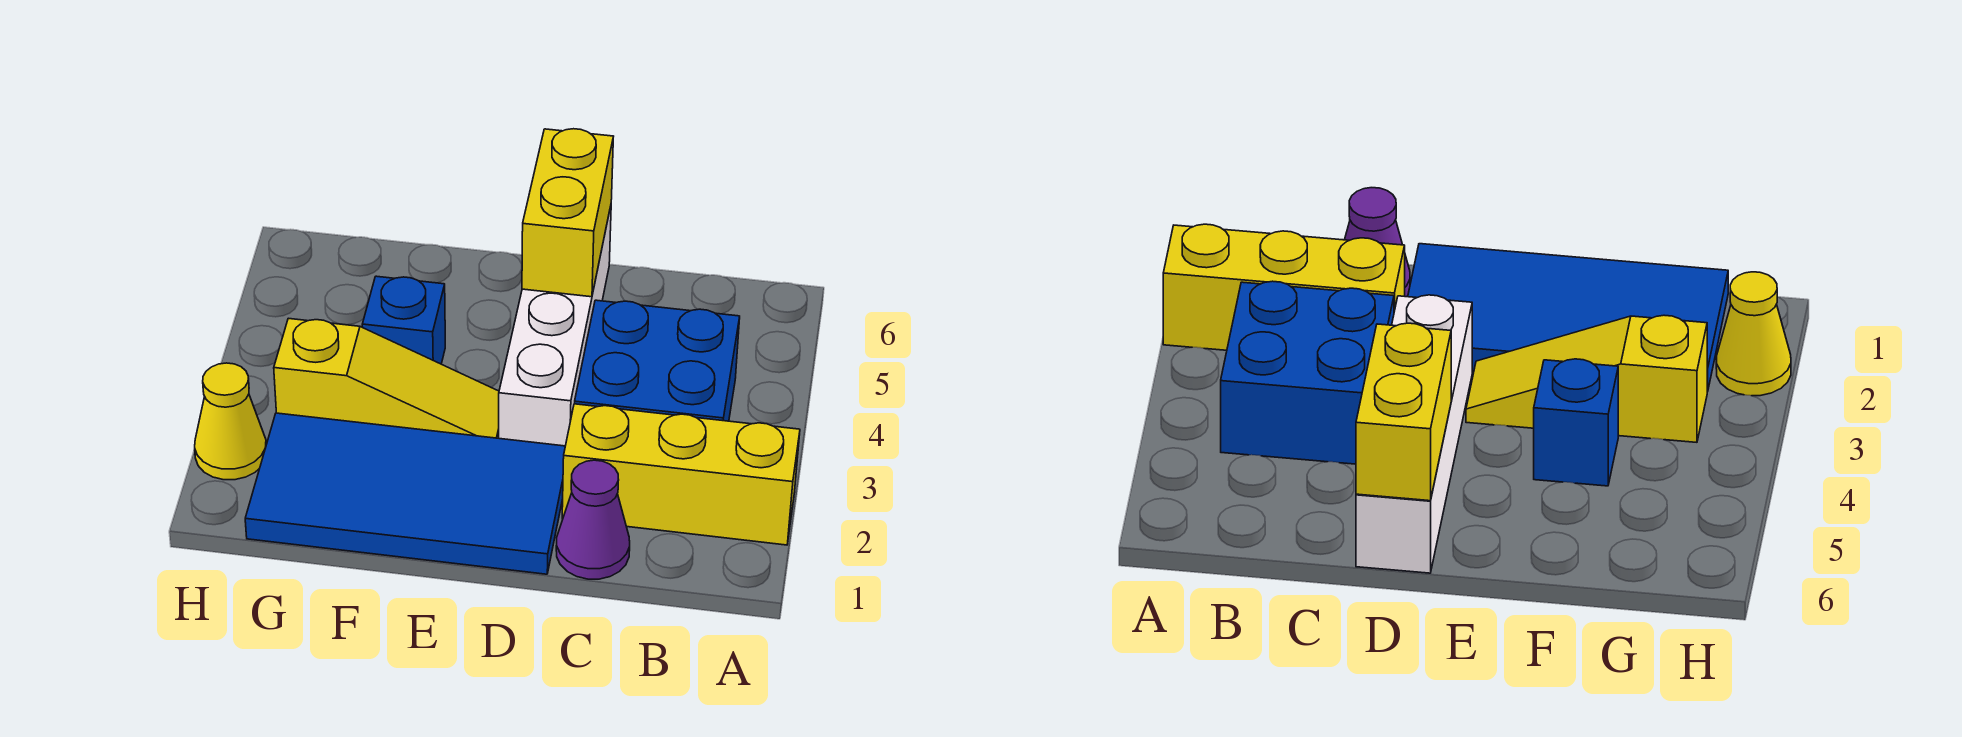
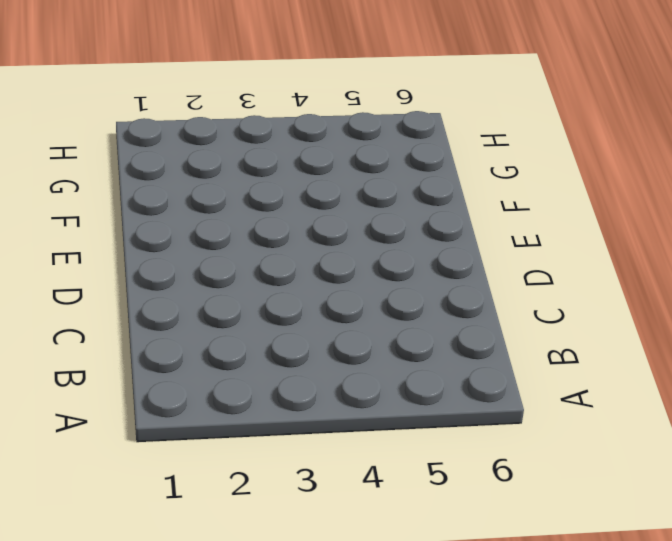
none -> yellow brick A2:C2 level 1
none -> blue brick B3:C4 level 1

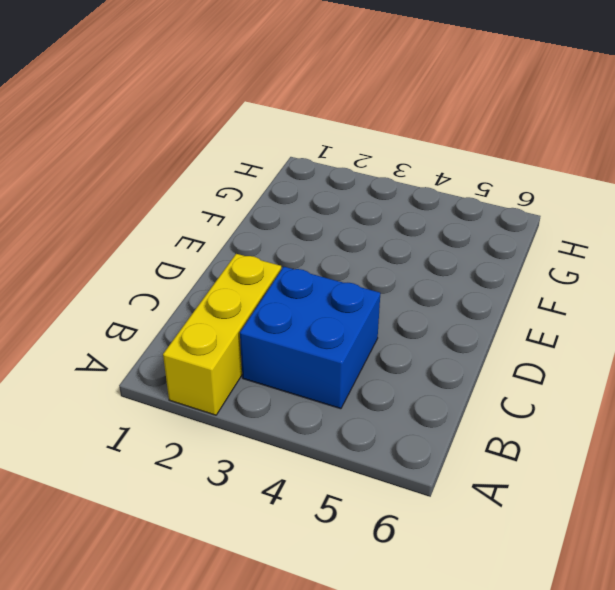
none -> purple cone C1 level 1
none -> blue tile D1:G2 level 1

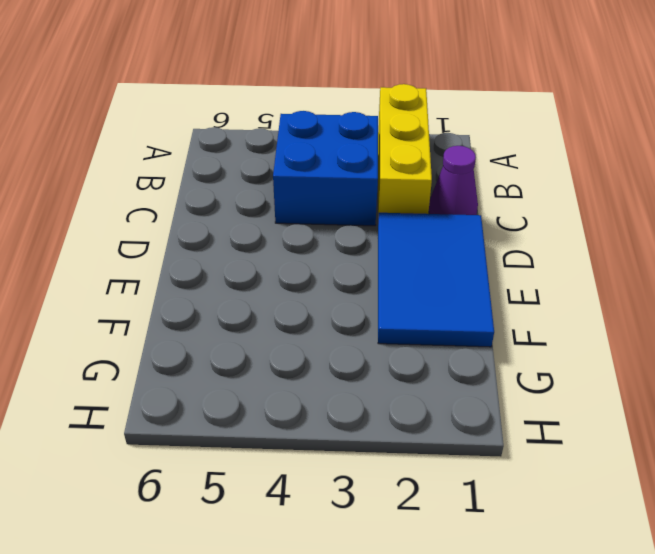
blue tile D1:F2 level 1 -> blue tile D1:G2 level 1
none -> white brick D3:D6 level 1
none -> yellow slope E3:G3 level 1 top G

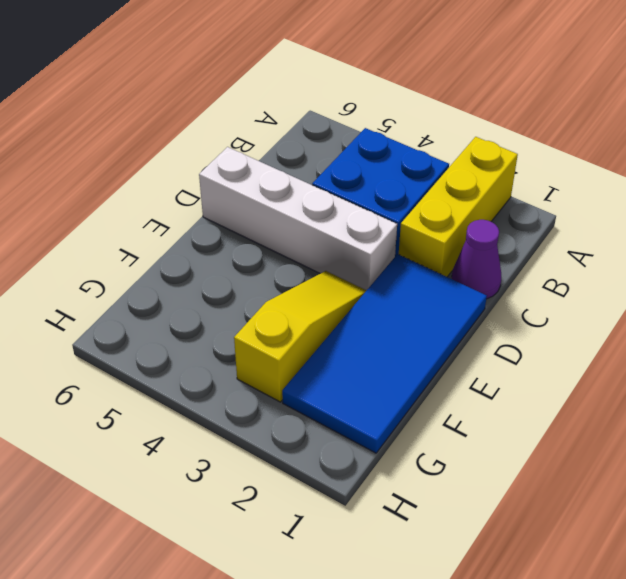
none -> blue brick F4 level 1
none -> yellow cone H2 level 1

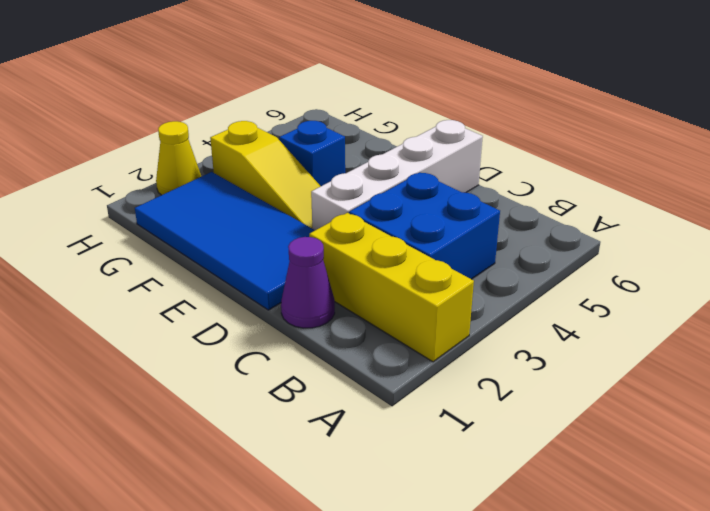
none -> yellow brick D5:D6 level 2

